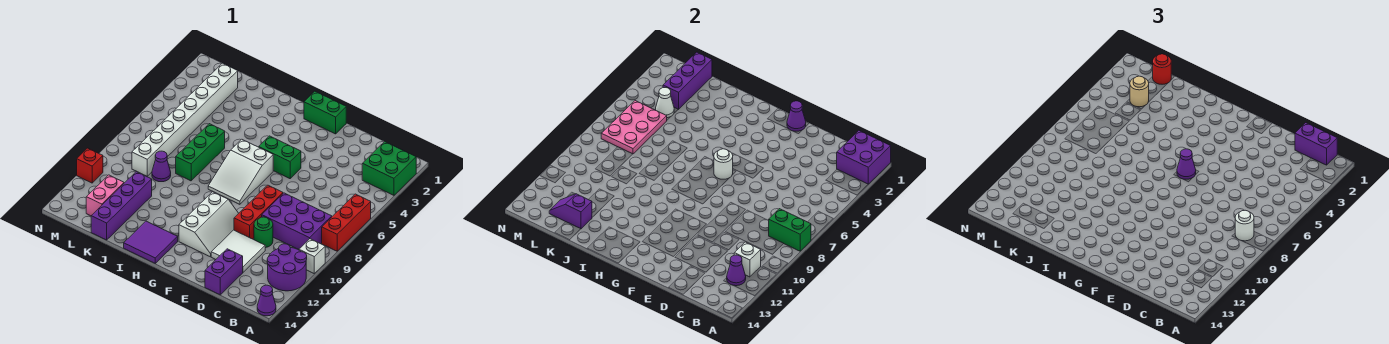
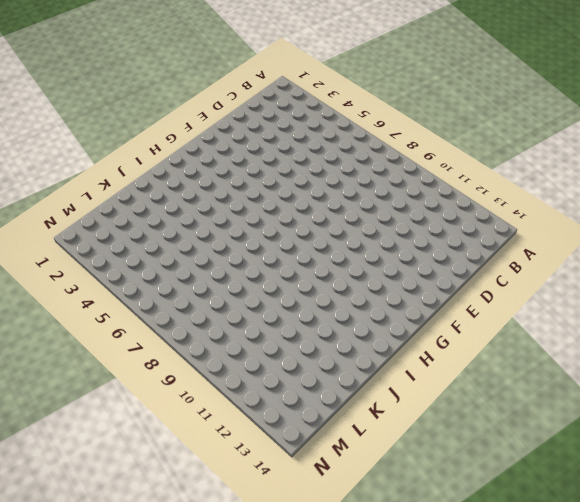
none -> green brick A2:B3 level 1
none -> red brick A6:A8 level 1
none -> white brick A10 level 1
none -> purple round brick A11:B12 level 1

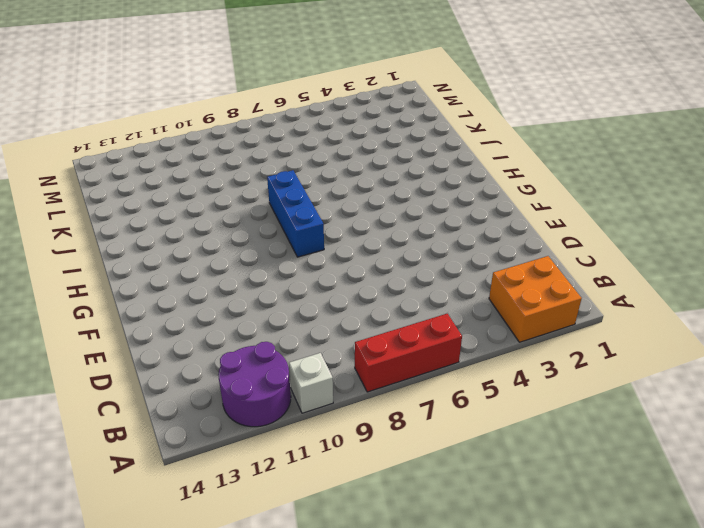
orange brick A2:B3 level 1 -> green brick A2:B3 level 1
blue brick G8:I8 level 1 -> white slope G6:H8 level 1 top 6
none -> purple cone A14 level 1
none -> purple brick B8:D9 level 1
none -> green round brick D10 level 1
none -> white tile D11:E12 level 1

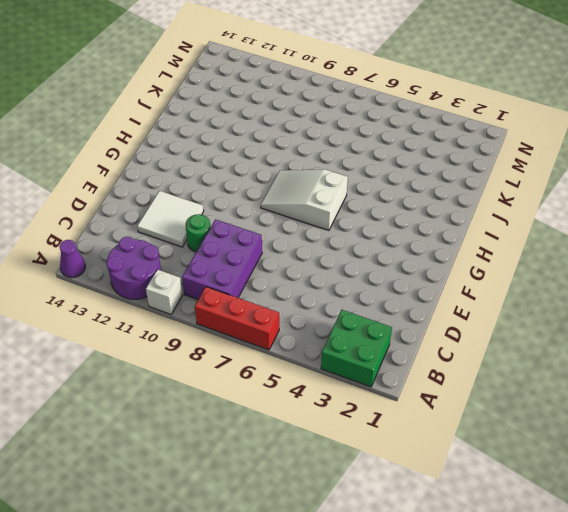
none -> purple brick D13:D14 level 1
none -> red brick E8:E10 level 1
none -> green brick F1:G1 level 1
none -> green brick F5:G5 level 1

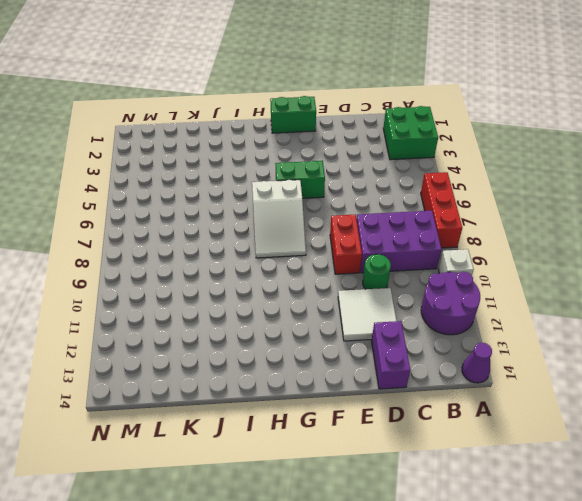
red brick E8:E9 level 1 -> red brick E8:E10 level 1
none -> white slope F10:G12 level 1 top G
none -> purple tile H13:I14 level 1
none -> green brick J6:J8 level 1
none -> purple cone K9 level 1

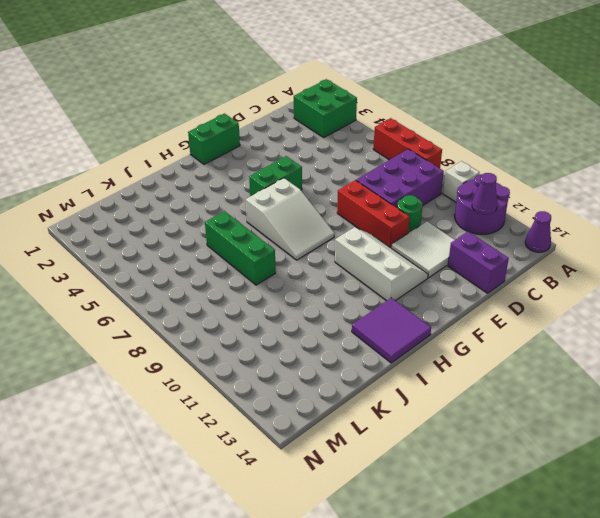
none -> purple cone K9 level 1
none -> purple brick K11:K14 level 1
none -> white brick L2:L9 level 1
none -> pink brick L12:L13 level 1

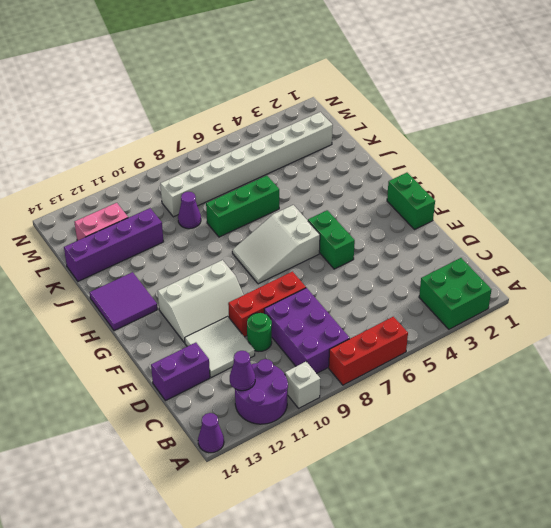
none -> red brick N11 level 1
none -> purple brick A1:B2 level 2
none -> green brick A8:B8 level 2
none -> white brick B11 level 2

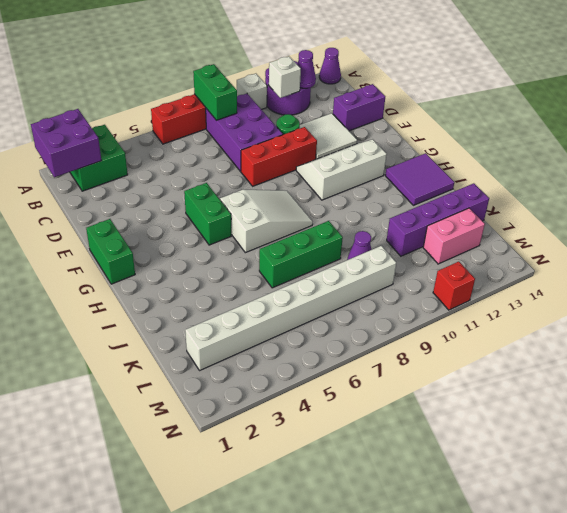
none -> purple cone F1 level 2
none -> white round brick G6 level 2
none -> purple slope K13:L13 level 2 top K
none -> purple brick L1:L3 level 2

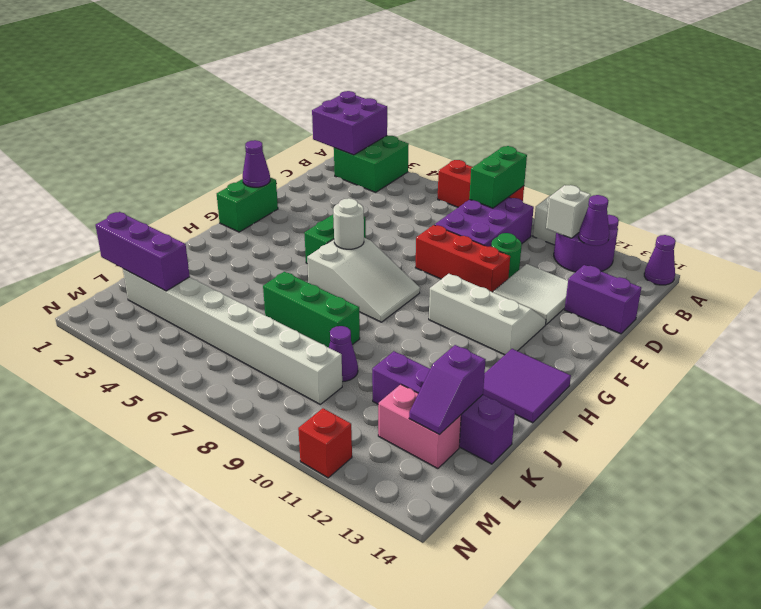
none -> white cone L4 level 2
none -> pink plate L5:M7 level 2
none -> purple brick B1:C1 level 3
none -> white round brick B8 level 3

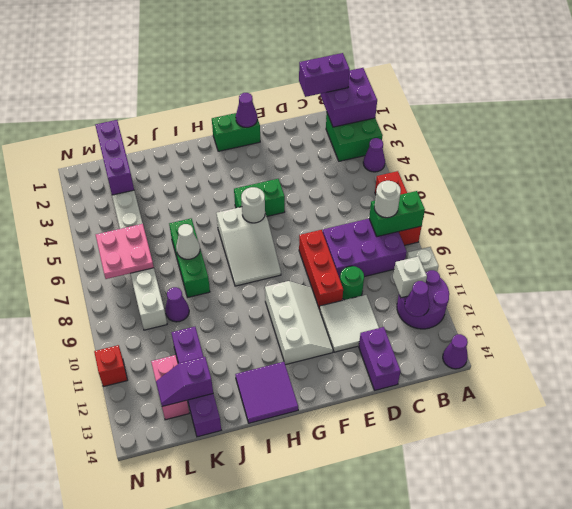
purple cone A4 level 1 -> purple cone G6 level 3
white cone J7 level 2 -> white cone L4 level 2
pink plate L6:M7 level 2 -> pink plate L5:M7 level 2
none -> red round brick L1 level 3
none -> tan round brick L3 level 3

